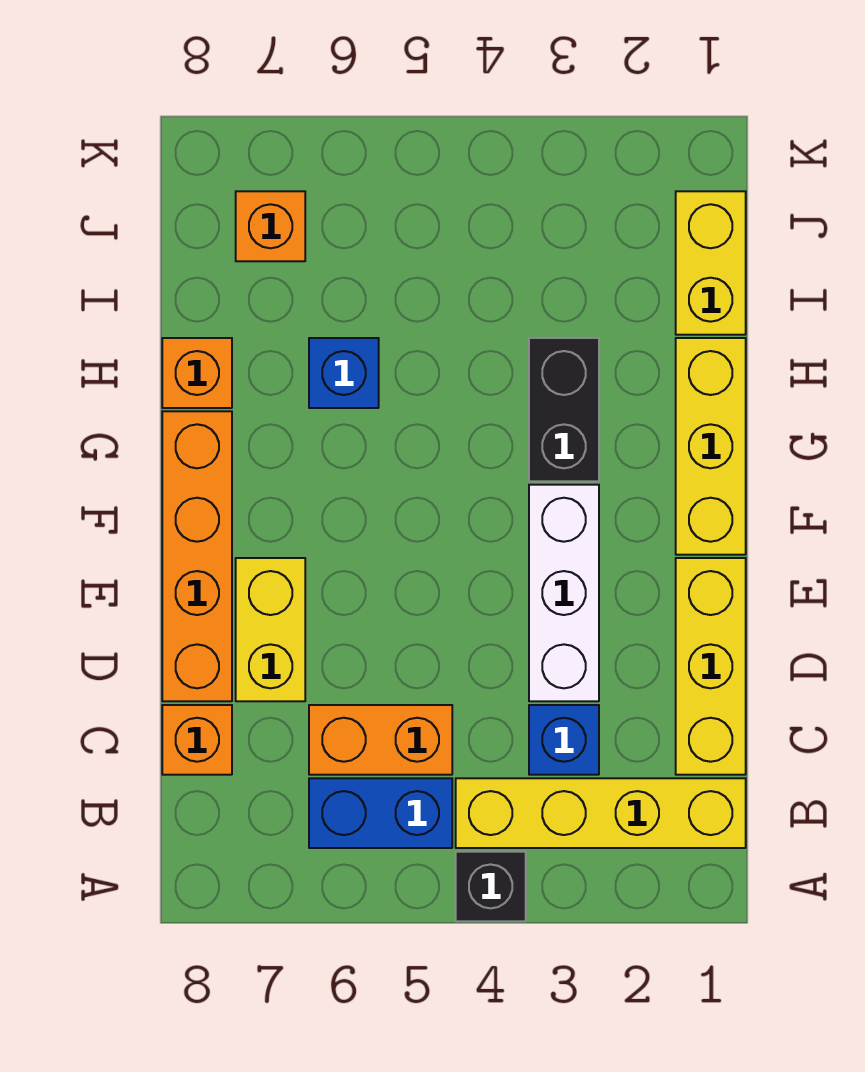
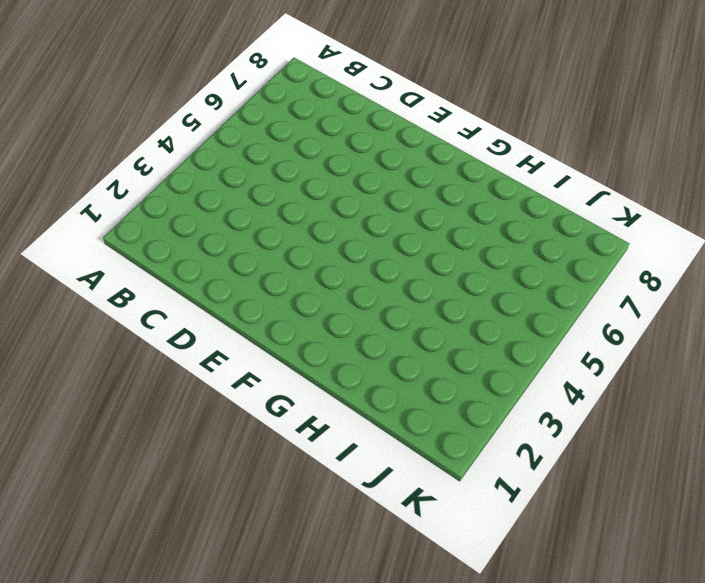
none -> black brick A4 level 1
none -> yellow brick B1:B4 level 1
none -> blue brick B5:B6 level 1

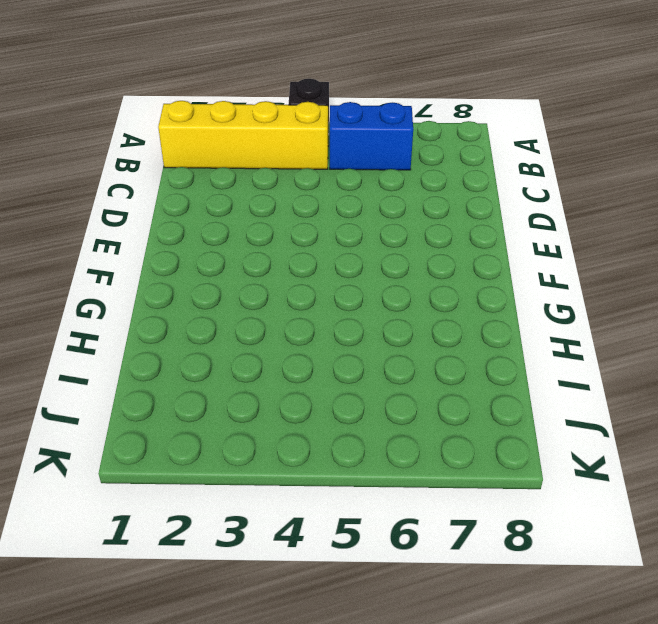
none -> yellow brick C1:E1 level 1
none -> blue brick C3 level 1
none -> orange brick C5:C6 level 1

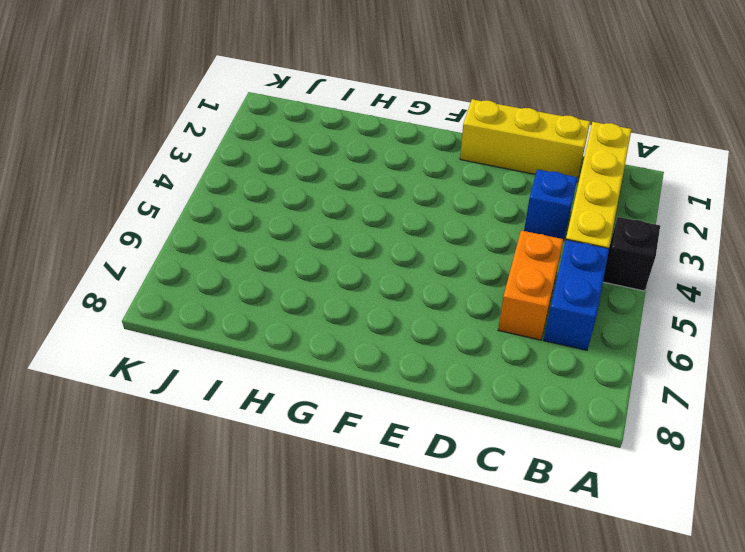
none -> orange brick C8 level 1
none -> white brick D3:F3 level 1
none -> yellow brick D7:E7 level 1

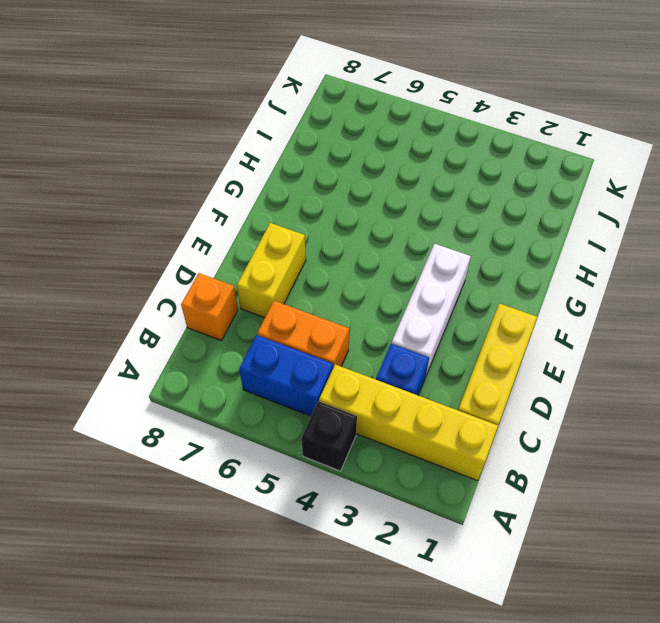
none -> orange brick D8:G8 level 1
none -> yellow brick F1:H1 level 1
none -> black brick G3:H3 level 1

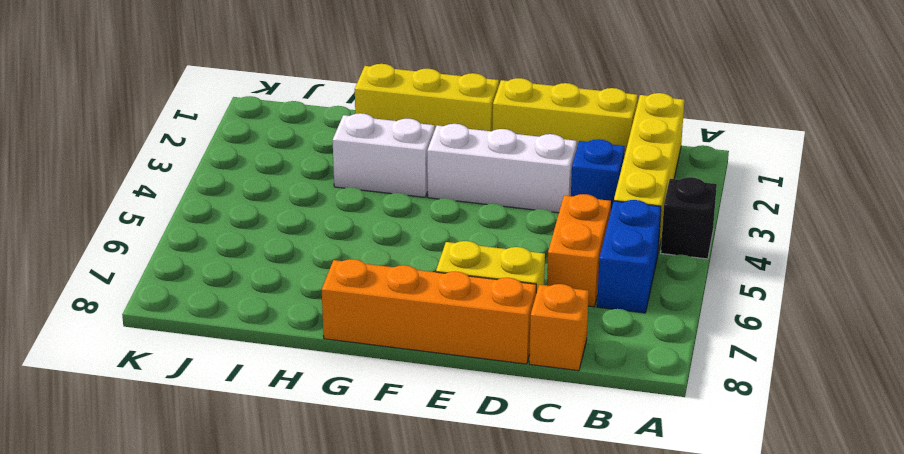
white brick G3:H3 level 1 -> black brick G3:H3 level 1
none -> blue brick H6 level 1
none -> orange brick H8 level 1
none -> yellow brick I1:J1 level 1

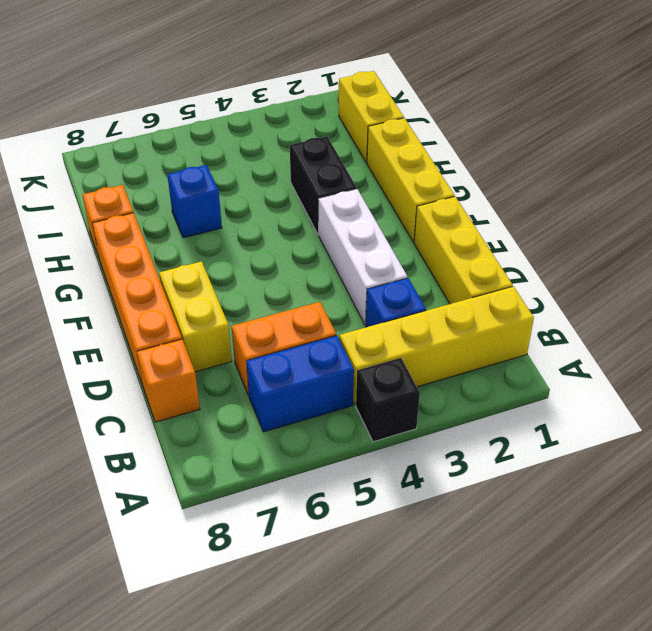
none -> orange brick J7 level 1

